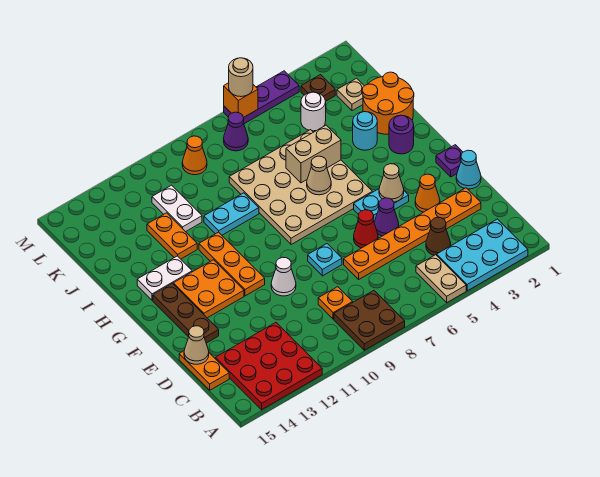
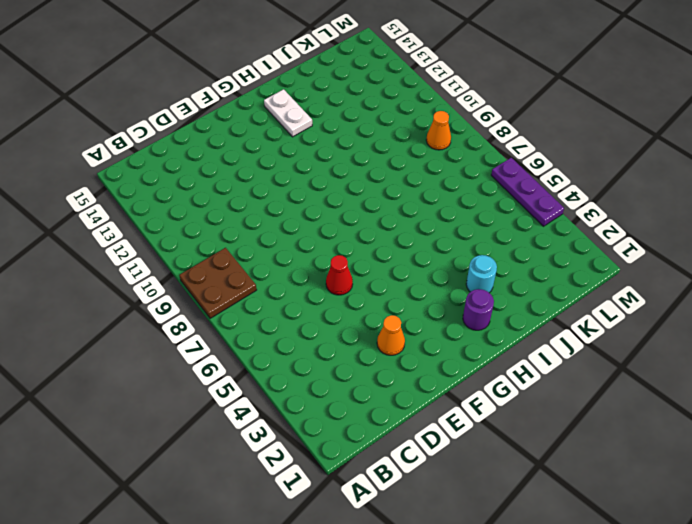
none -> cyan plate A2:B4 level 1
none -> tan plate A5:B5 level 1
none -> red plate A12:C14 level 1
none -> brown cone C4 level 1

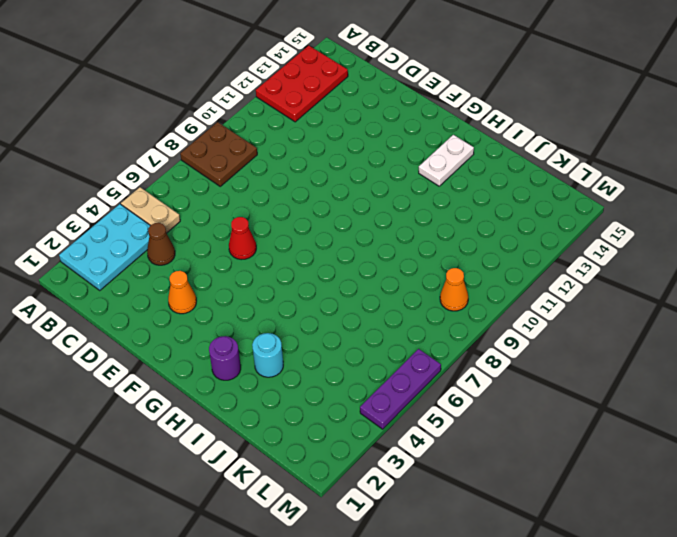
red plate A12:B14 level 1 -> red plate A12:C14 level 1
none -> orange plate C9 level 1
none -> orange plate C15:D15 level 1
none -> orange plate D2:D7 level 1
none -> cyan cone E1 level 1

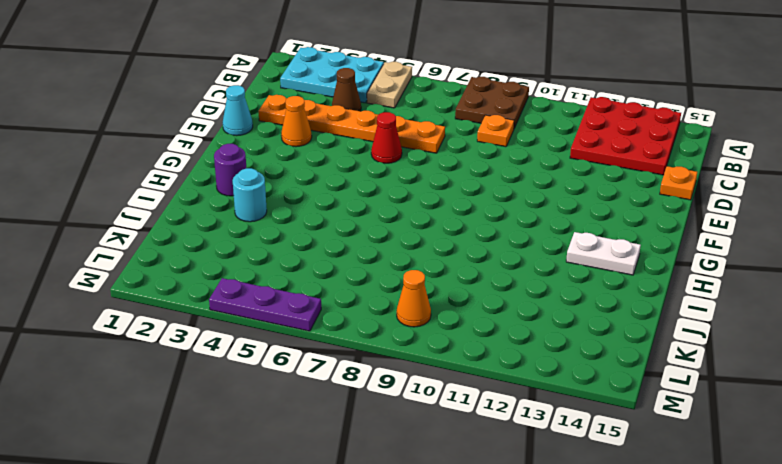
orange plate D15 level 1 -> orange plate C15:D15 level 1
none -> purple cone E5 level 1
none -> cyan plate E8 level 1
none -> white cone E10 level 1
none -> brown plate E14:G14 level 1

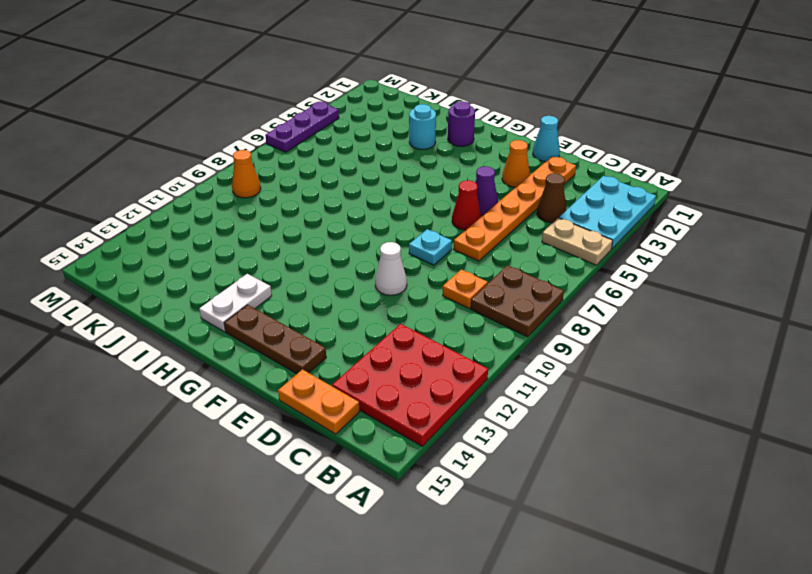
none -> purple plate F1 level 1
none -> cyan plate F4:F5 level 1
none -> orange plate F11:H11 level 1
none -> orange plate F12:G13 level 1

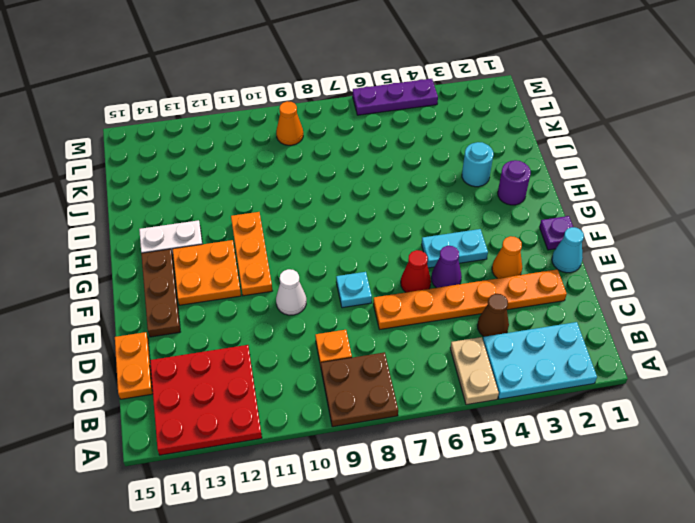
none -> tan plate G5:J8 level 1
none -> orange round brick I1:J2 level 1
none -> cyan plate I9:I10 level 1
none -> orange plate I12:J12 level 1

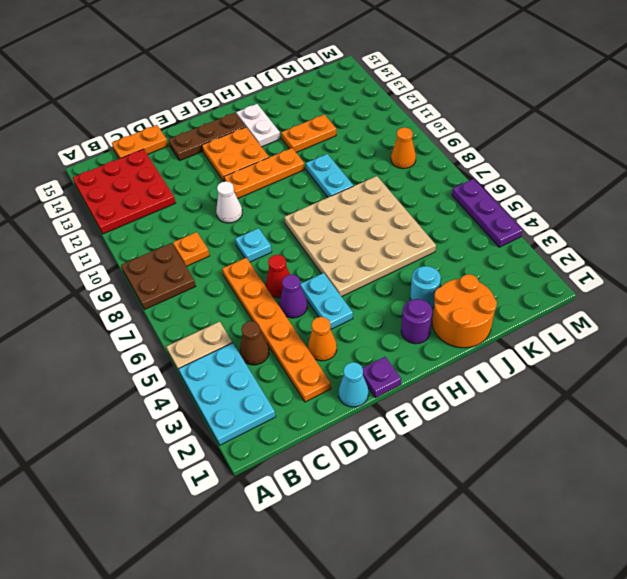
none -> white plate J11:K11 level 1
none -> tan plate K2 level 1
none -> white round brick K4 level 1
none -> brown plate L3 level 1

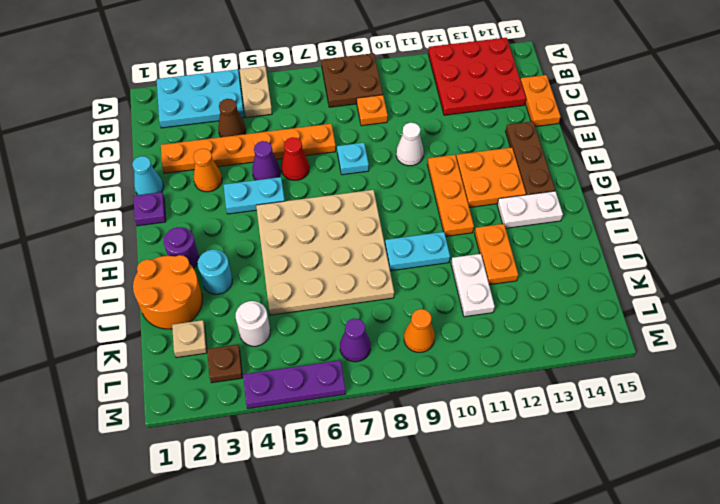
none -> tan cone D15 level 2
none -> tan cone F4 level 2
none -> tan cone H6 level 2
none -> tan brick I5:I6 level 2

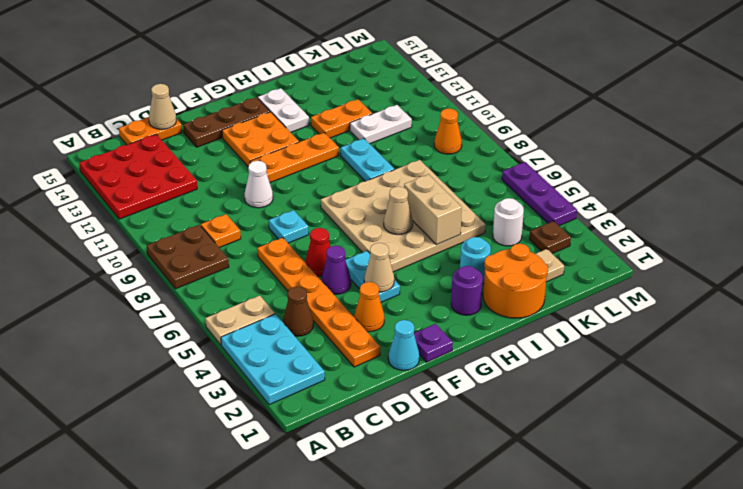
none -> purple cone L7 level 1
none -> orange brick M6 level 2
none -> tan round brick M6 level 3

